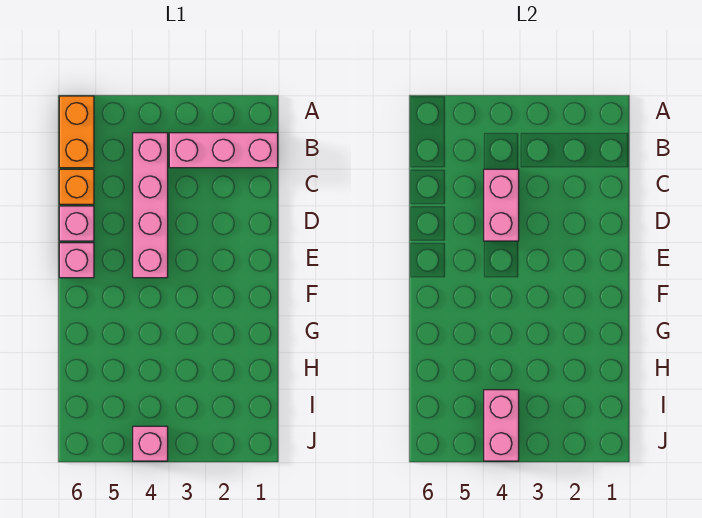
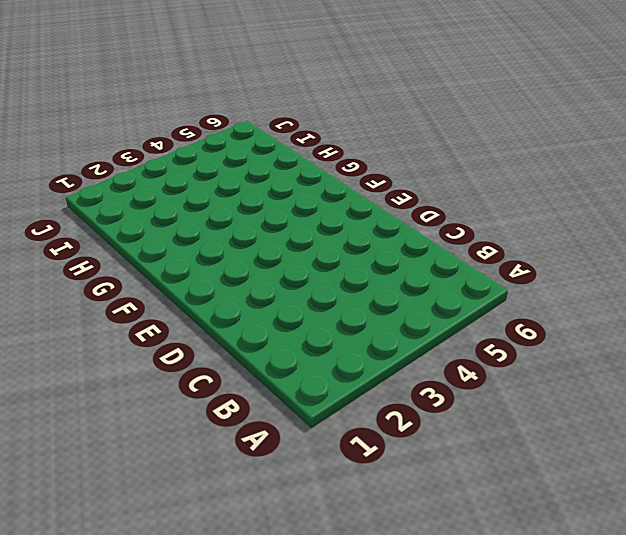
none -> orange brick A6:B6 level 1
none -> pink brick B1:B3 level 1

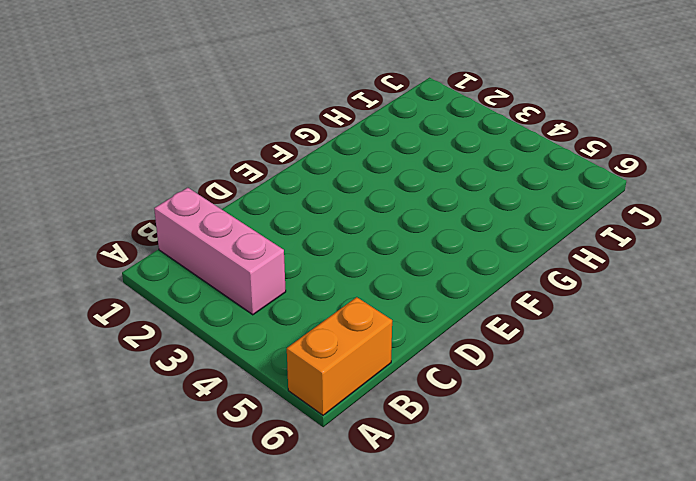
none -> pink brick B4:E4 level 1
none -> orange brick C6 level 1

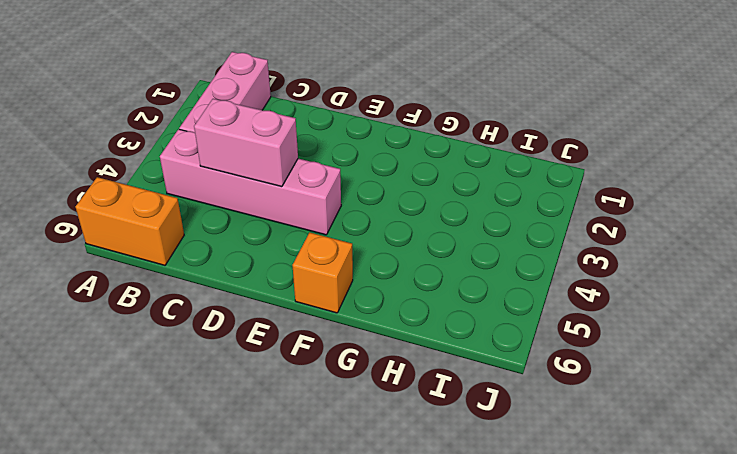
orange brick F6 level 1 -> orange brick C6 level 1
none -> pink brick D6 level 1
none -> pink brick E6 level 1

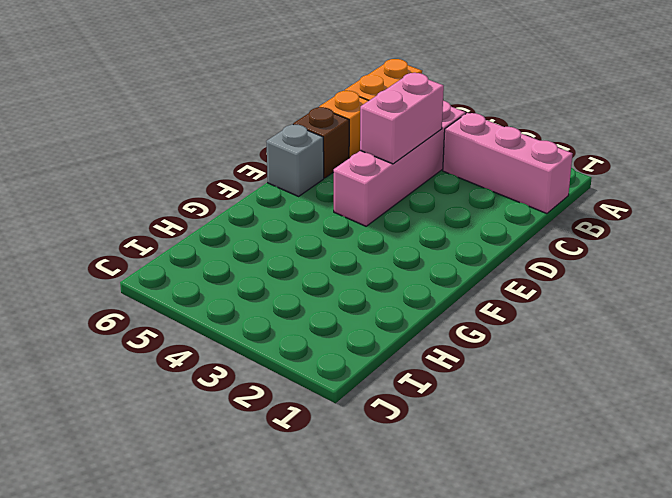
brown brick D6 level 1 -> pink brick D6 level 1
grey brick E6 level 1 -> pink brick E6 level 1
none -> pink brick J4 level 1
none -> pink brick I4:J4 level 2

